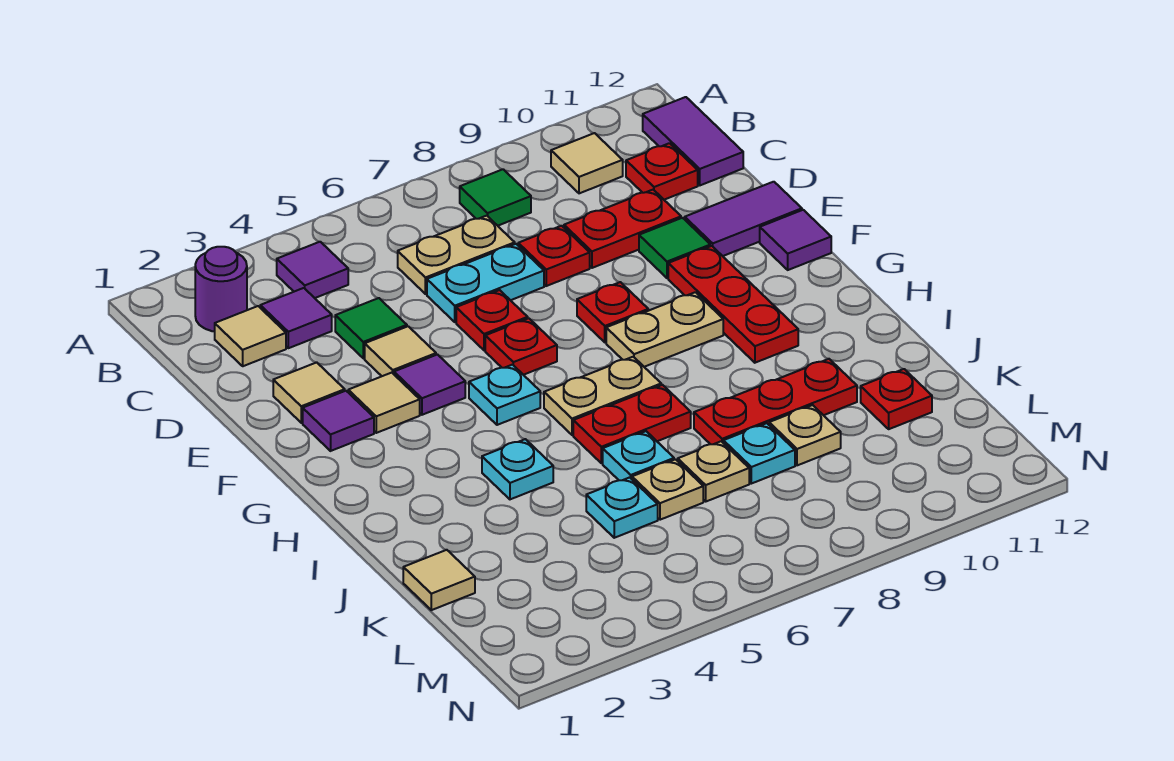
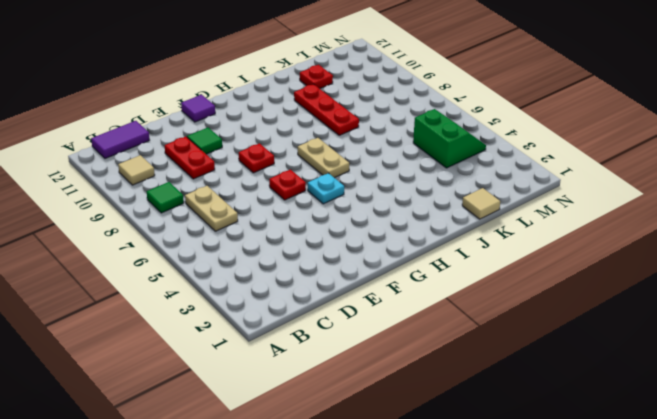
green slope L4:M5 level 1 top L -> none
none -> purple round brick B2 level 1
none -> purple tile B4 level 1
none -> tan tile C2 level 1
none -> purple tile C3 level 1

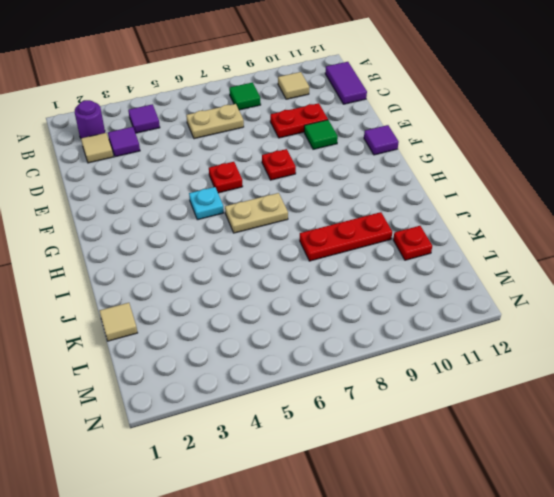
none -> red plate C11 level 1
none -> green tile D4 level 1
none -> cyan plate D6:D7 level 1
none -> red plate D8 level 1

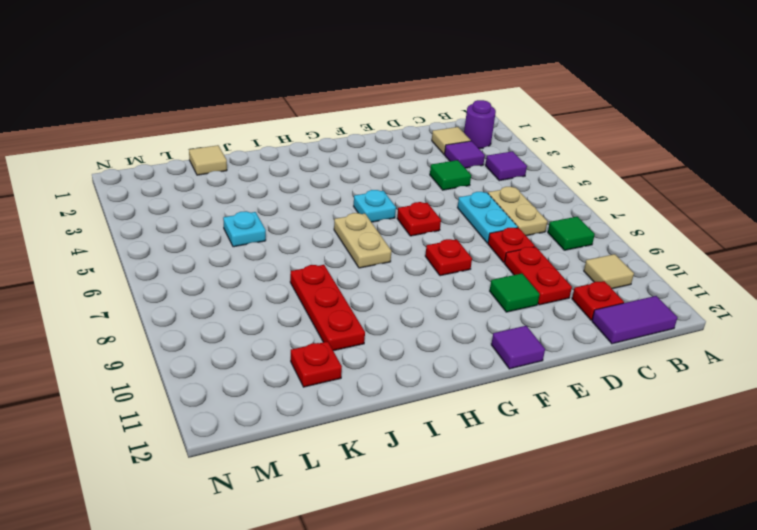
none -> tan tile E2 level 1
none -> tan tile E4 level 1
none -> red plate E6 level 1
none -> purple tile E11:E12 level 1

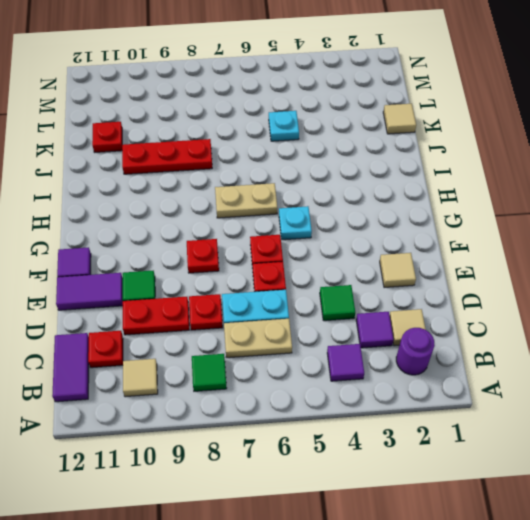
none -> tan tile E4 level 1
none -> purple tile F2 level 1
none -> tan tile F3 level 1
none -> purple tile F4 level 1

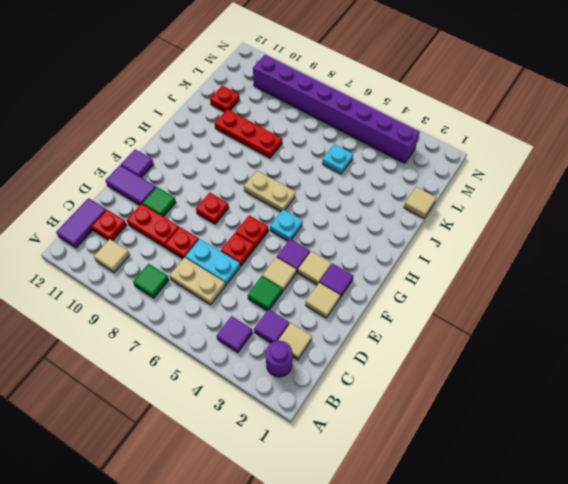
purple brick M3:M10 level 1 -> none
none -> red plate F10:H10 level 1
none -> tan plate G8:G9 level 1
none -> cyan plate I4 level 1
none -> red plate I6:I7 level 1

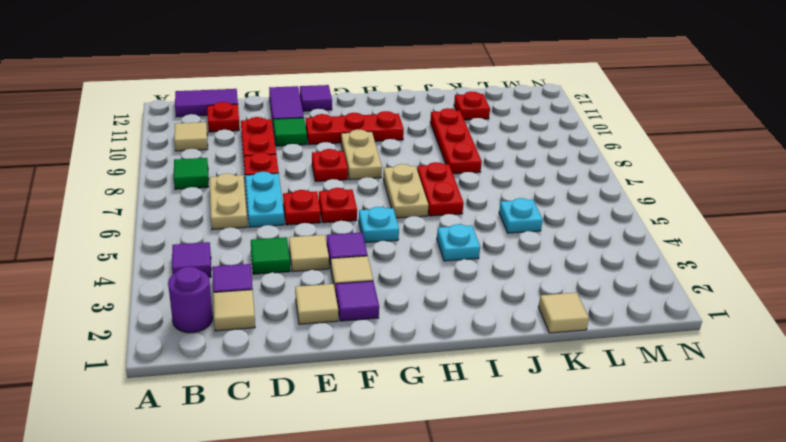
none -> cyan plate J6 level 1
none -> tan plate K6 level 1
none -> tan plate K7 level 1
none -> cyan plate K8 level 1

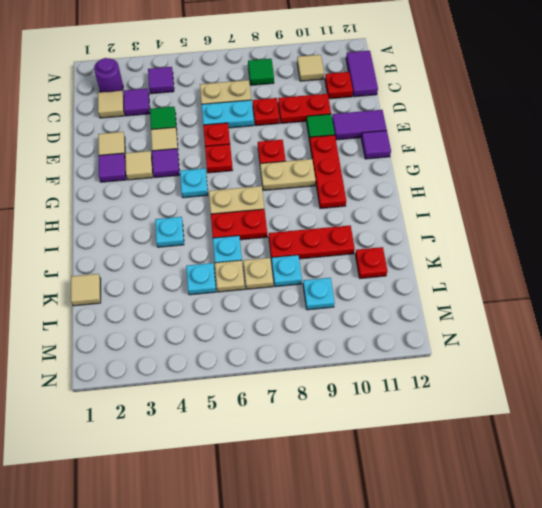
cyan plate L9 level 1 -> none
none -> tan plate K9 level 1

